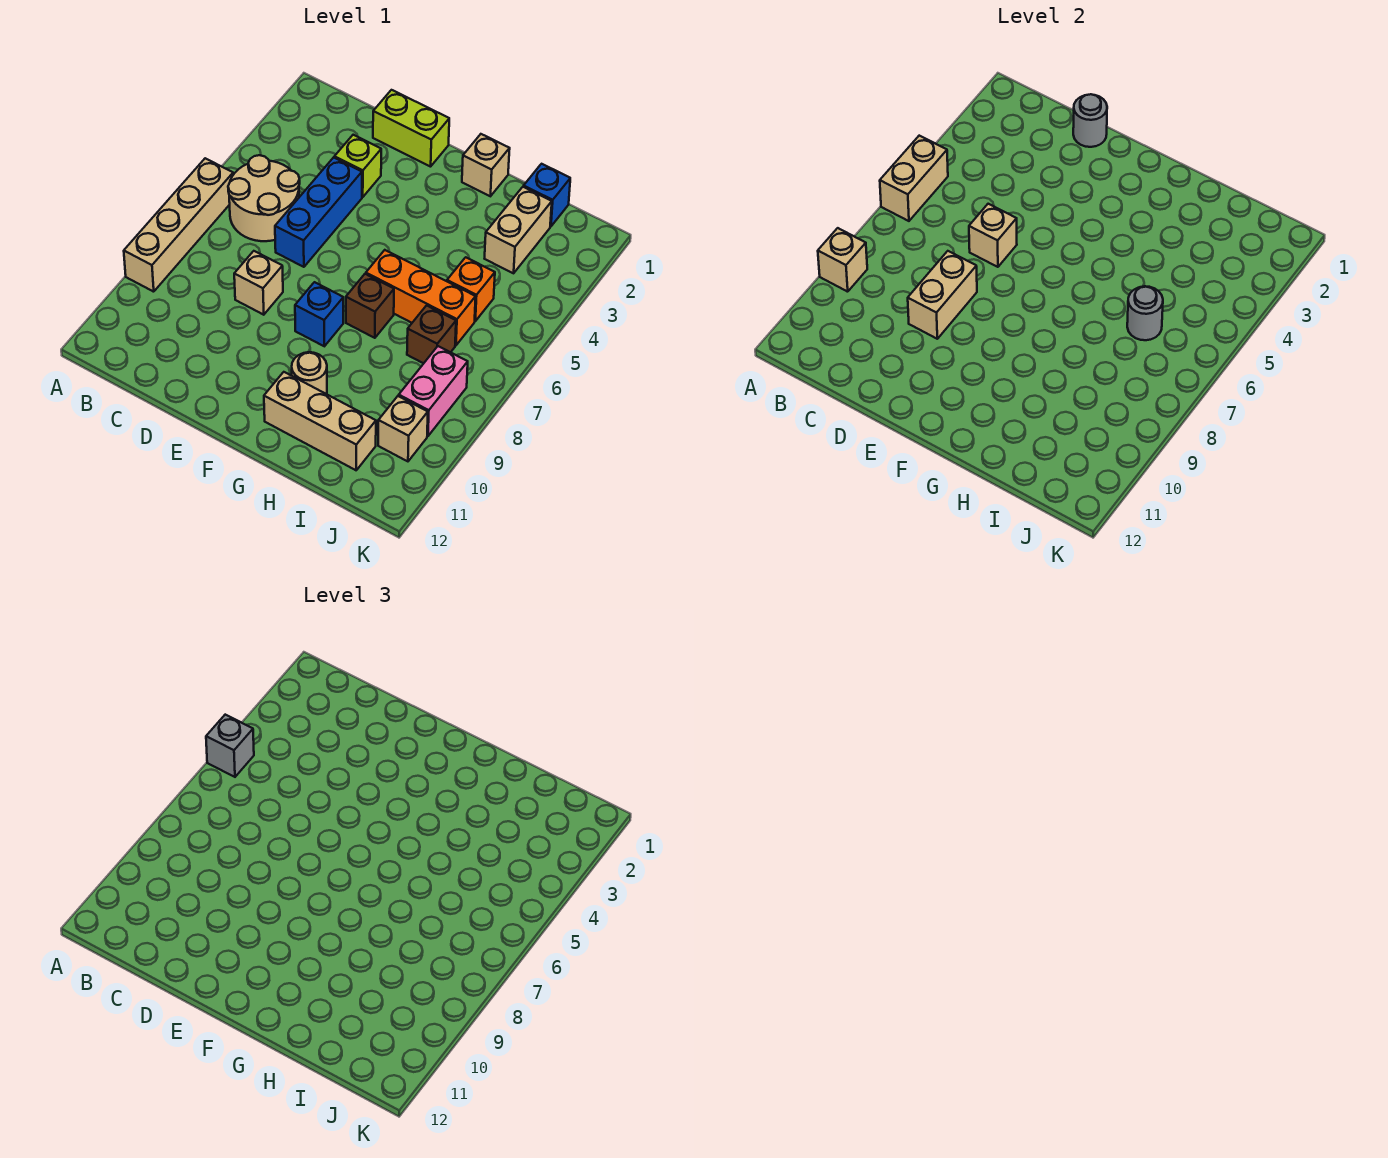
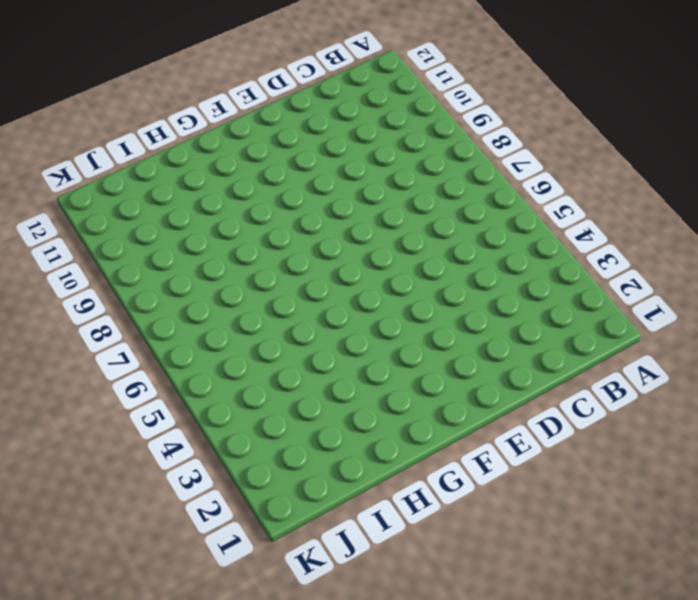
none -> tan brick A6:A9 level 1
none -> tan round brick B5:C6 level 1
none -> lime brick D1:E1 level 1

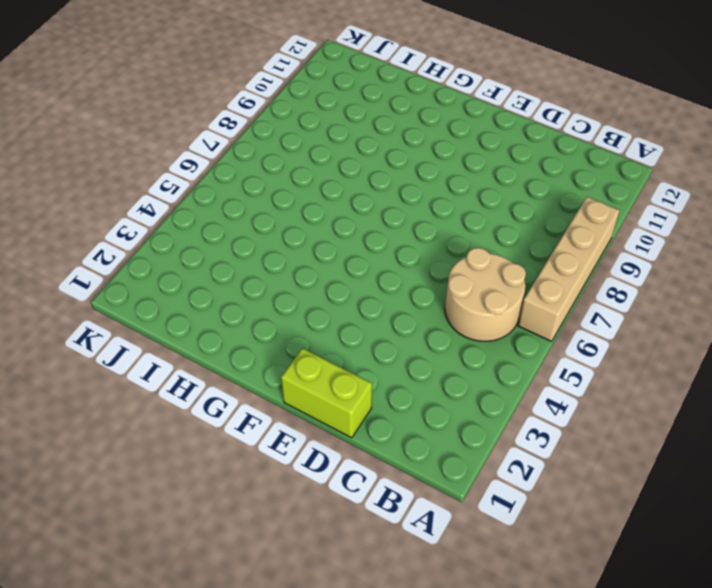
none -> lime brick D3 level 1
none -> blue brick D4:D6 level 1
none -> tan brick D8 level 1

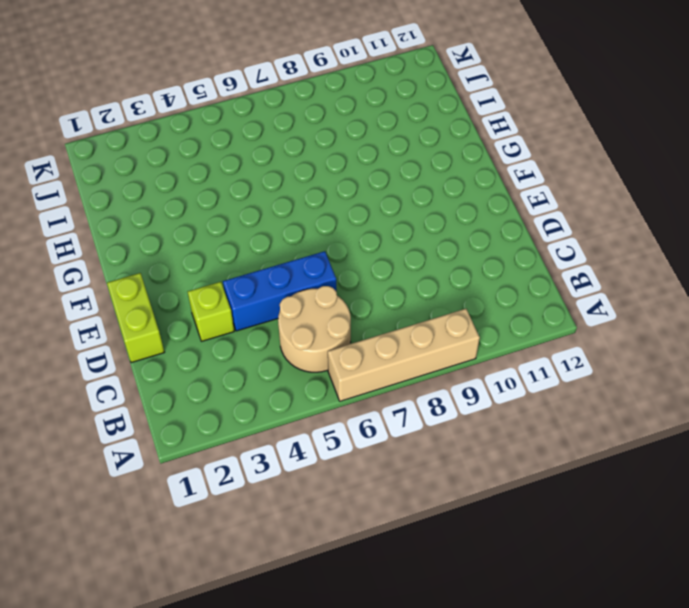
none -> tan brick D8 level 1
none -> blue brick F8 level 1
none -> tan brick G1 level 1

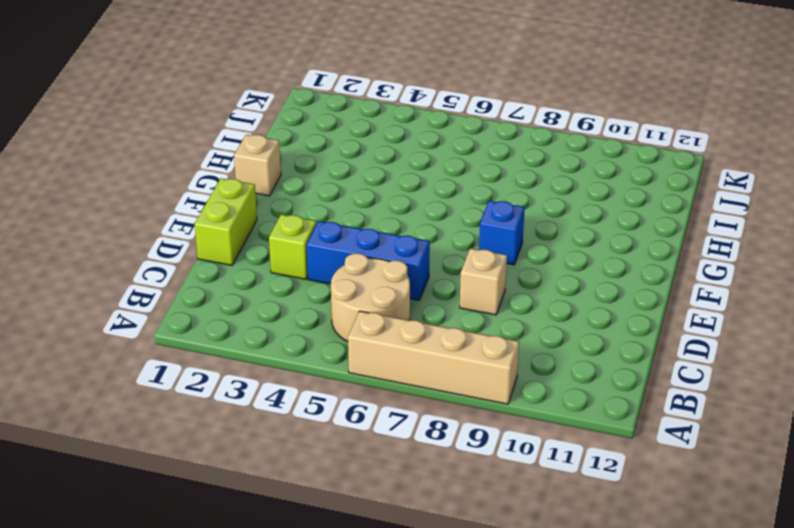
none -> orange brick G6:I6 level 1
none -> brown brick G7 level 1
none -> tan round brick G10 level 1

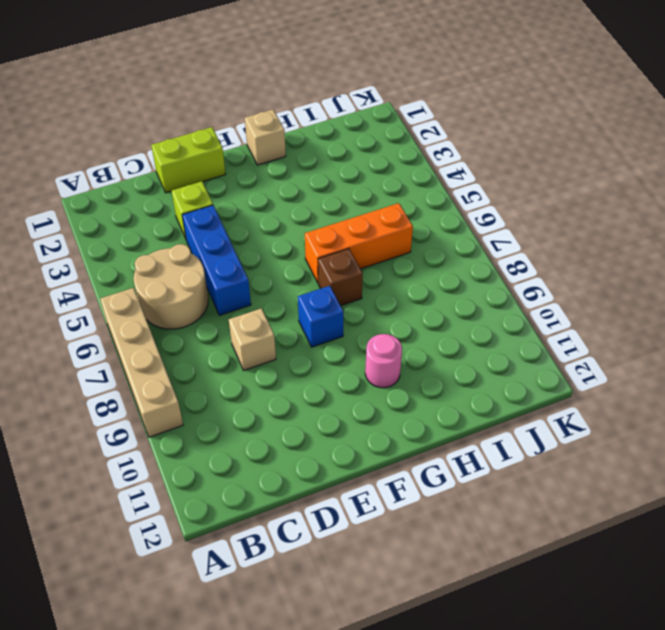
pink round brick G10 level 1 -> tan round brick G10 level 1
none -> tan brick G11:I11 level 1
none -> blue brick I1 level 1
none -> tan brick I2:I3 level 1

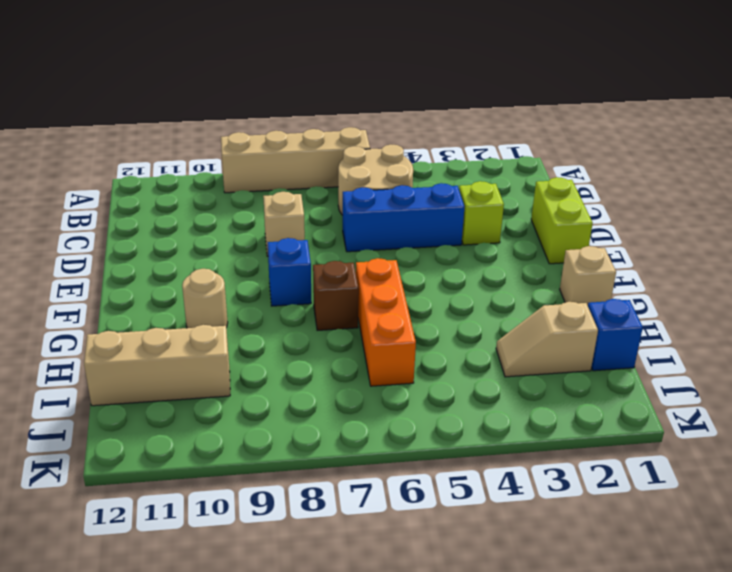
tan slope I2:I3 level 1 top 2 -> tan brick I2:I3 level 1
tan brick I10:I12 level 1 -> tan brick G11:I11 level 1
none -> orange brick I5 level 1
none -> brown brick I7 level 1
none -> pink brick J8:J9 level 1

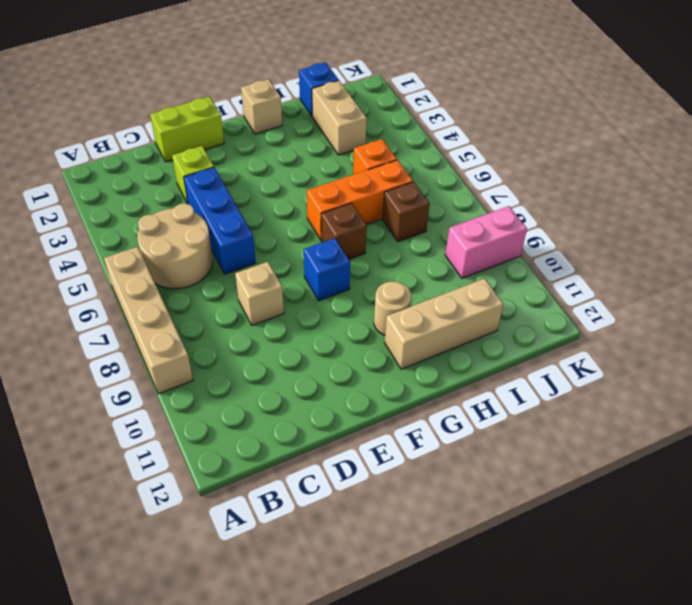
pink brick J9:K9 level 1 -> pink brick J8:J9 level 1
none -> tan brick J10 level 1
none -> tan brick A5:A6 level 2
none -> tan brick A9 level 2

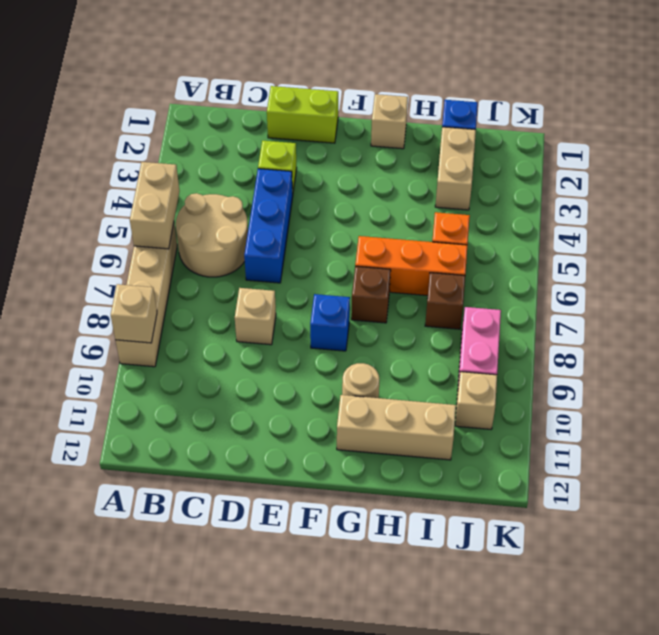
none -> grey round brick D1 level 2
none -> tan brick D6 level 2
none -> tan brick D8:D9 level 2

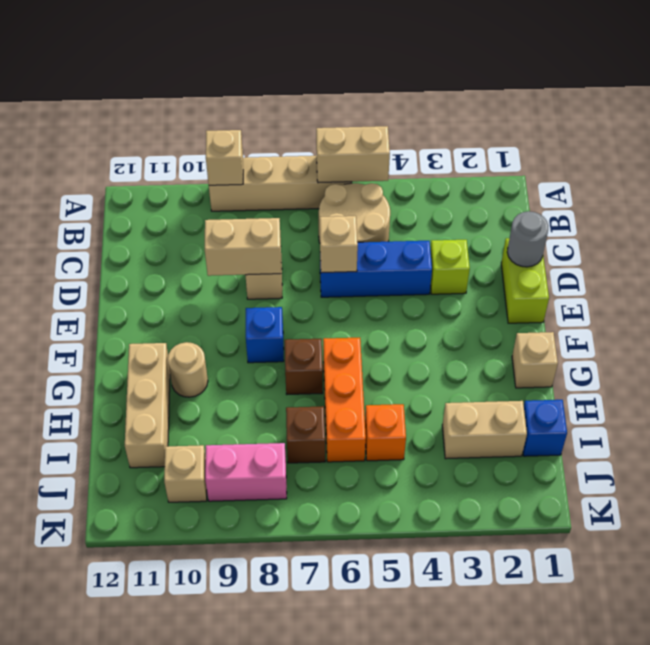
none -> grey round brick I6 level 2
none -> grey brick A5 level 3

